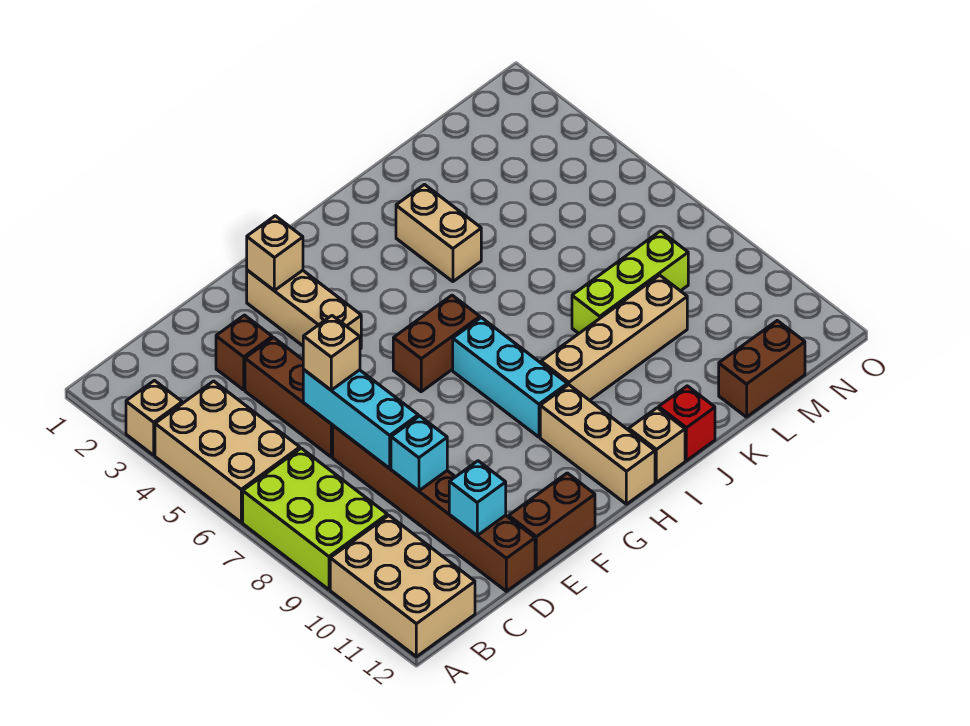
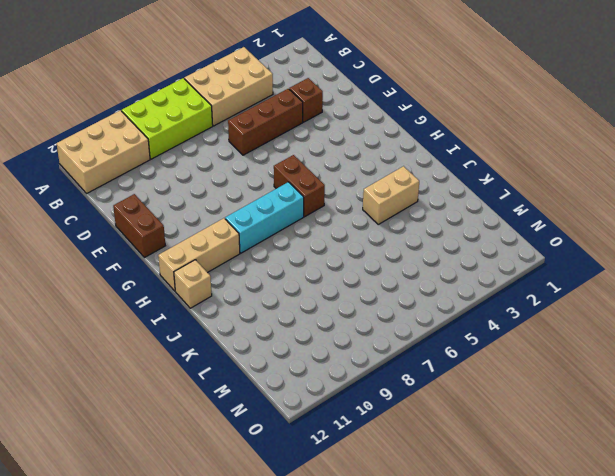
none -> tan brick A3 level 1
none -> brown brick D7:D12 level 1
none -> tan brick F2:F4 level 1

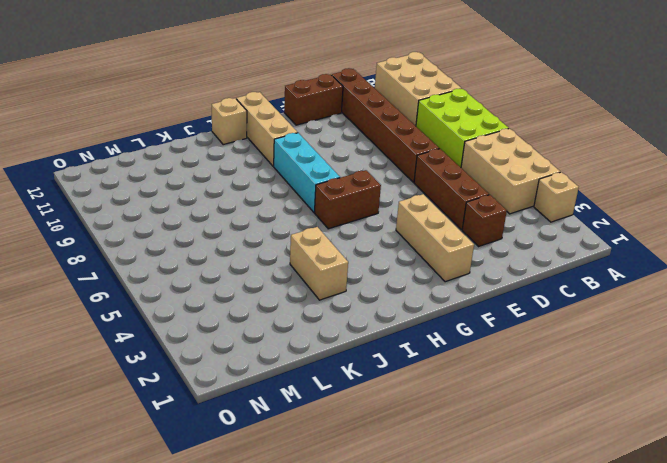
none -> tan brick I9:L9 level 1
none -> red brick J12 level 1
none -> lime brick K8:M8 level 1

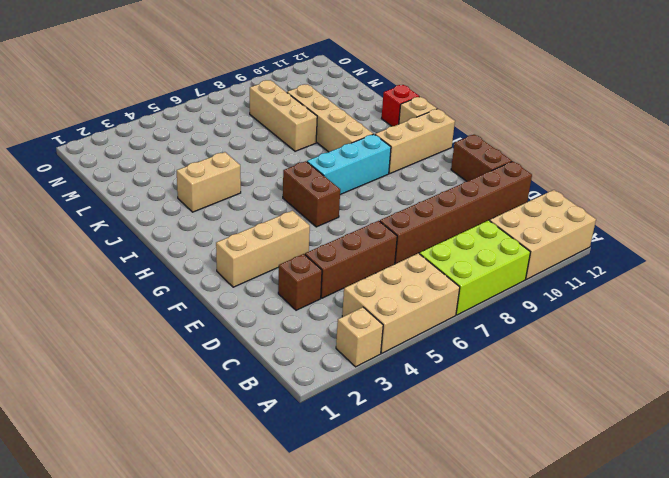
tan brick K8:M8 level 1 -> lime brick K8:M8 level 1
none -> brown brick L12:M12 level 1
none -> cyan brick D6:D8 level 2
none -> cyan brick D9 level 2

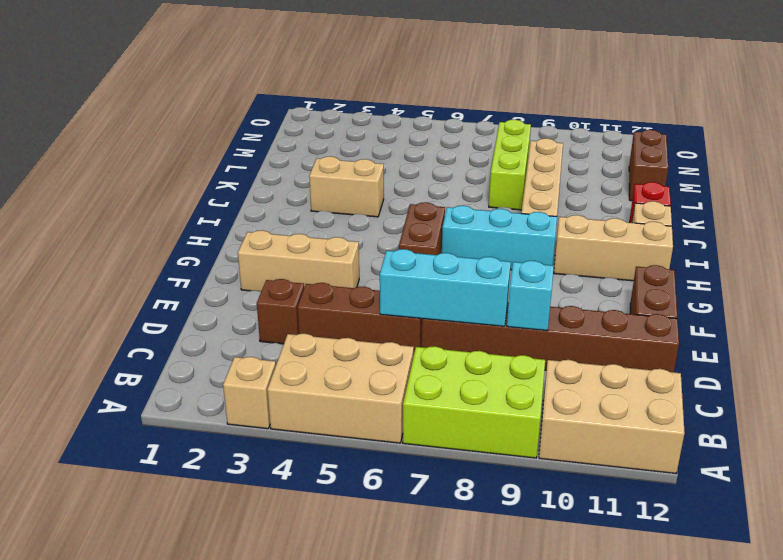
none -> cyan brick D11 level 2
none -> tan brick F2 level 2
none -> tan brick D6 level 3

